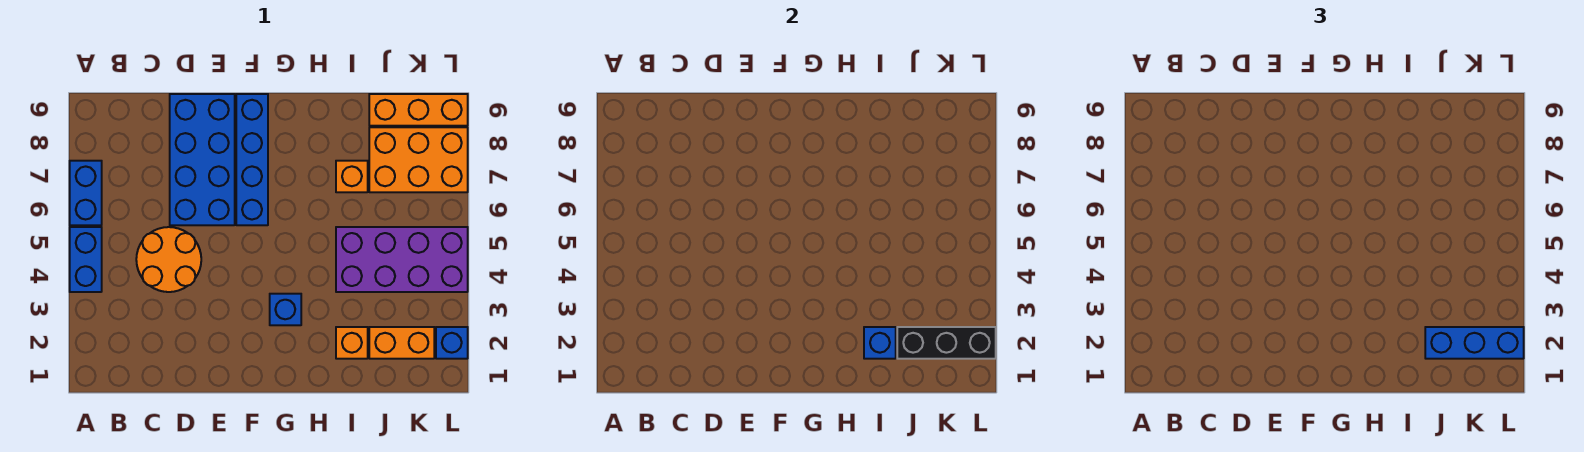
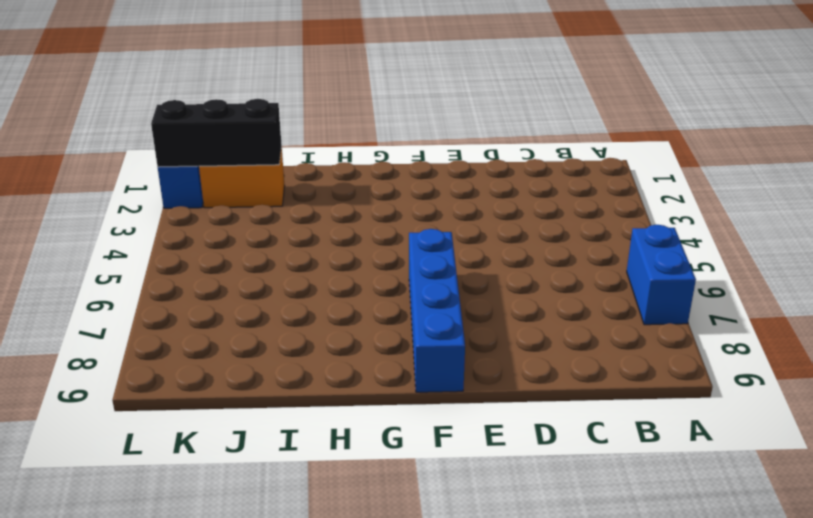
none -> blue brick A4:A5 level 1
none -> orange round brick C4:D5 level 1
none -> blue brick D6:E9 level 1

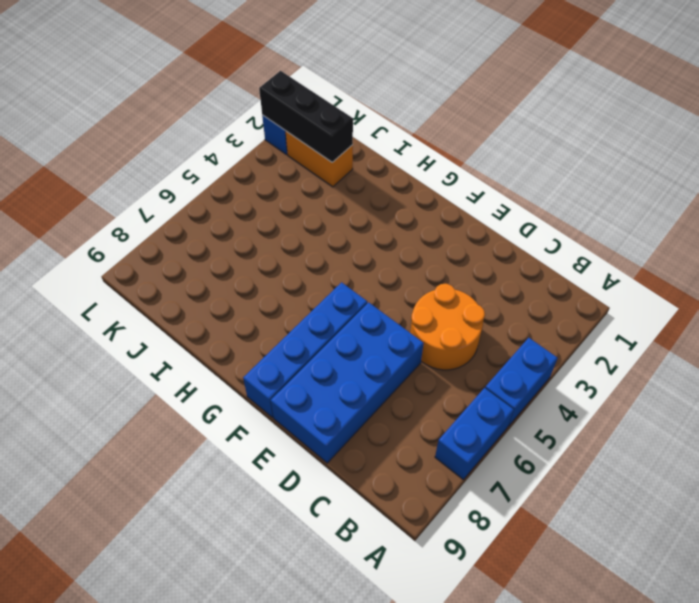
none -> blue brick G3 level 1
none -> orange brick I2 level 1
none -> purple brick I4:L5 level 1

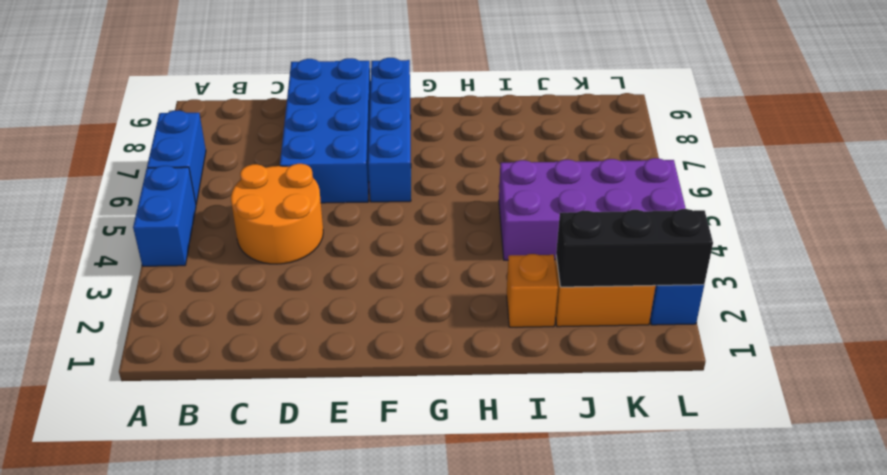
none -> blue brick G3 level 1
none -> orange brick I7 level 1
none -> orange brick J7:L8 level 1

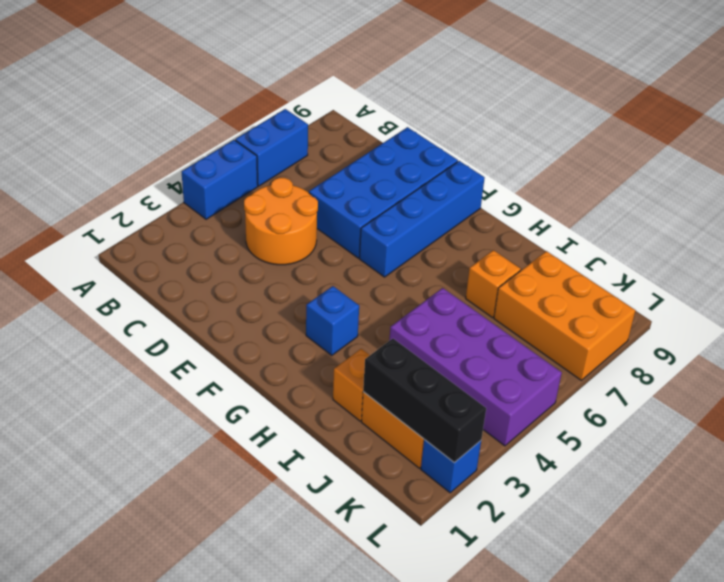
none -> orange brick J9:L9 level 1
none -> blue brick I2 level 2
none -> blue brick J2:L2 level 3

